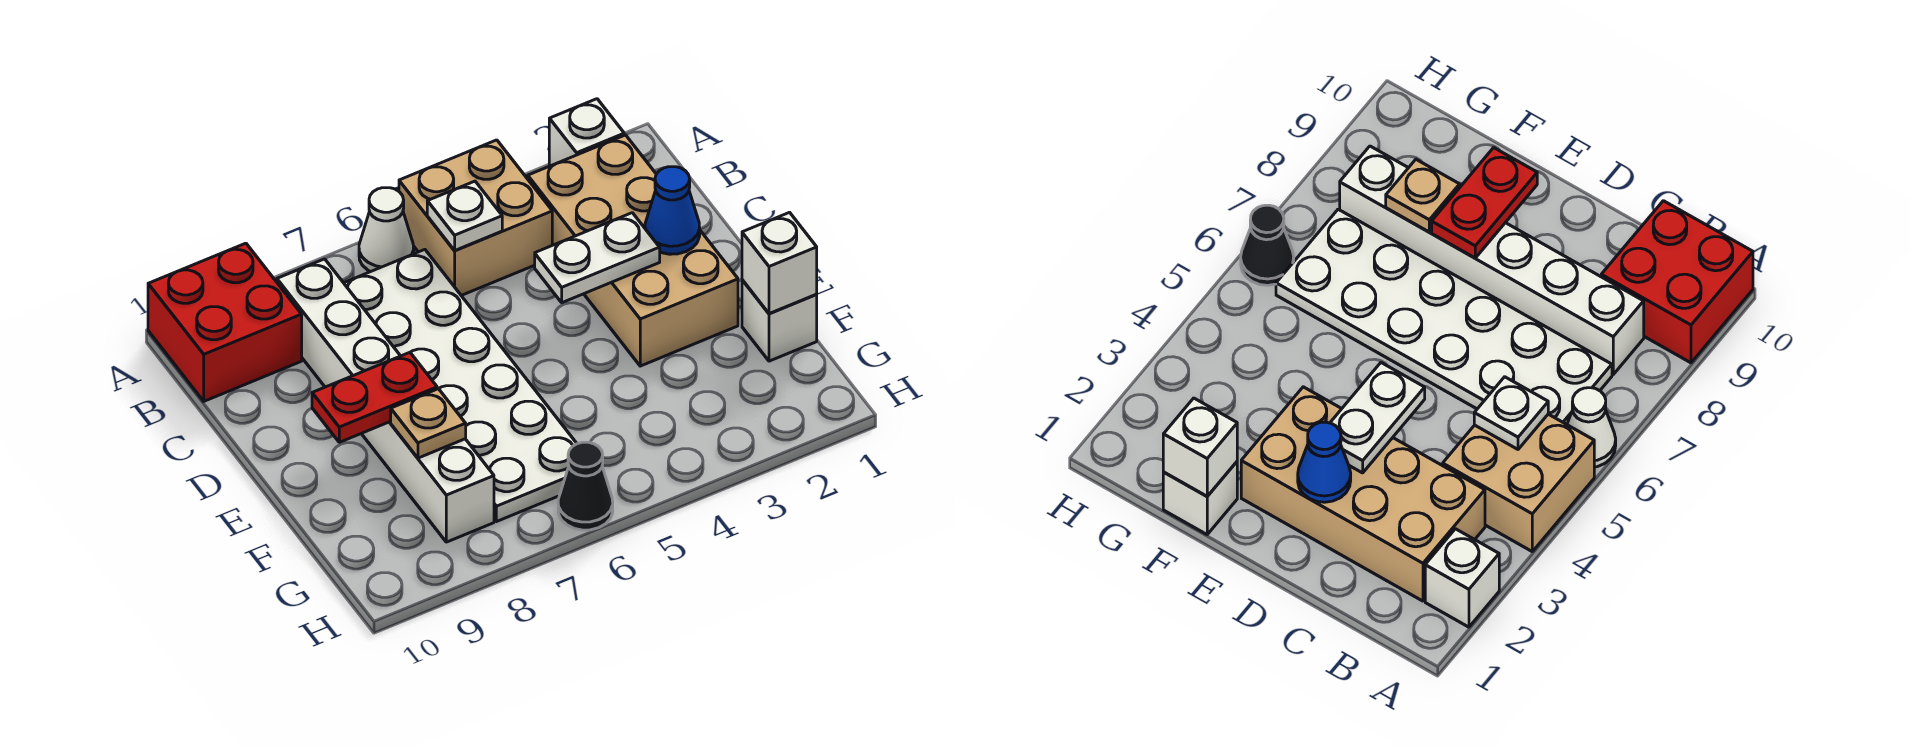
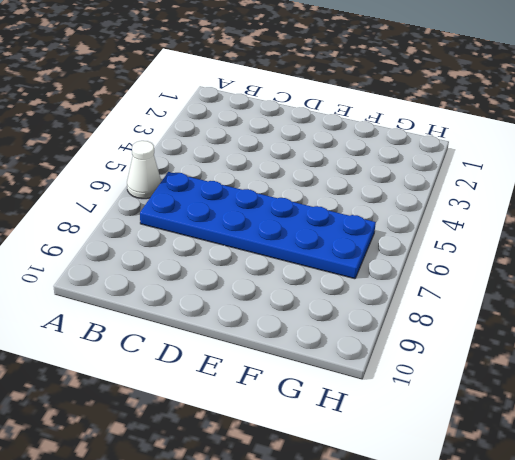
blue plate B6:G7 level 1 -> white plate B6:G7 level 1
none -> white brick A2 level 1
none -> tan brick A4:B5 level 1
none -> red brick A9:B10 level 1

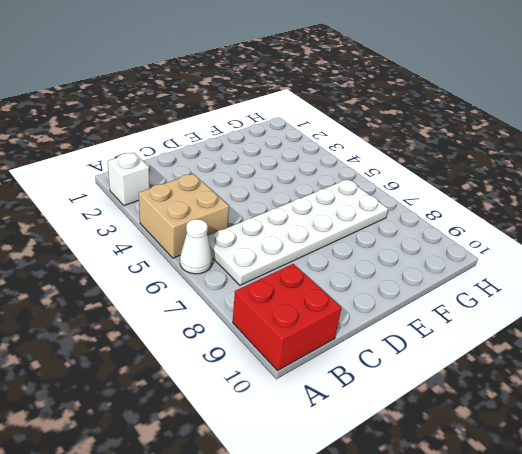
none -> tan brick B2:E3 level 1
none -> white brick B8:G8 level 1
none -> white brick F1 level 1

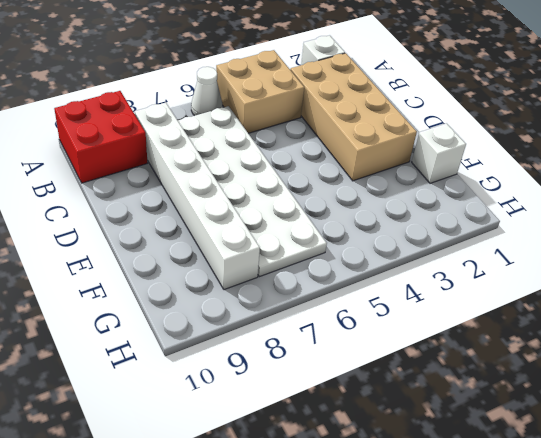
none -> black cone H6 level 1
none -> white plate B5 level 2
none -> blue cone D2 level 2

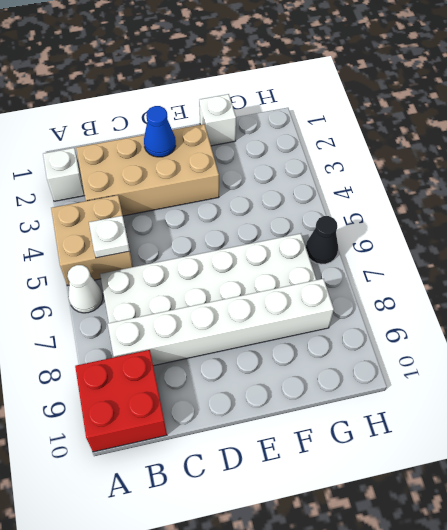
none -> white plate D3:D4 level 2
none -> red plate E8:E9 level 2
none -> white brick F1 level 2

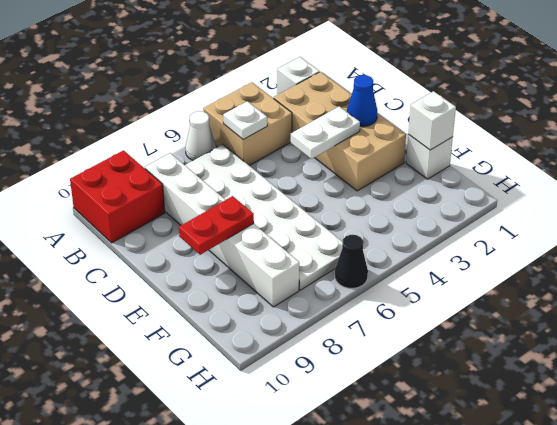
none -> tan plate F8 level 2

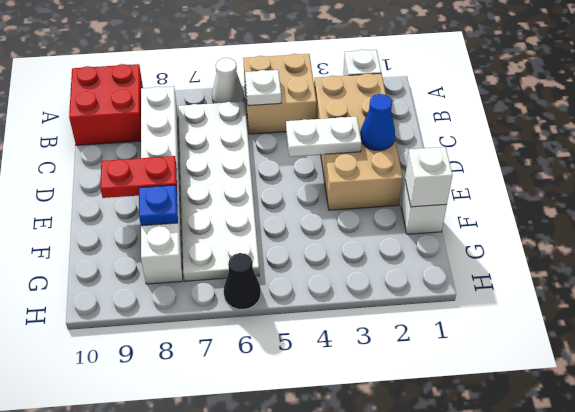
blue plate F8 level 2 -> tan plate F8 level 2

